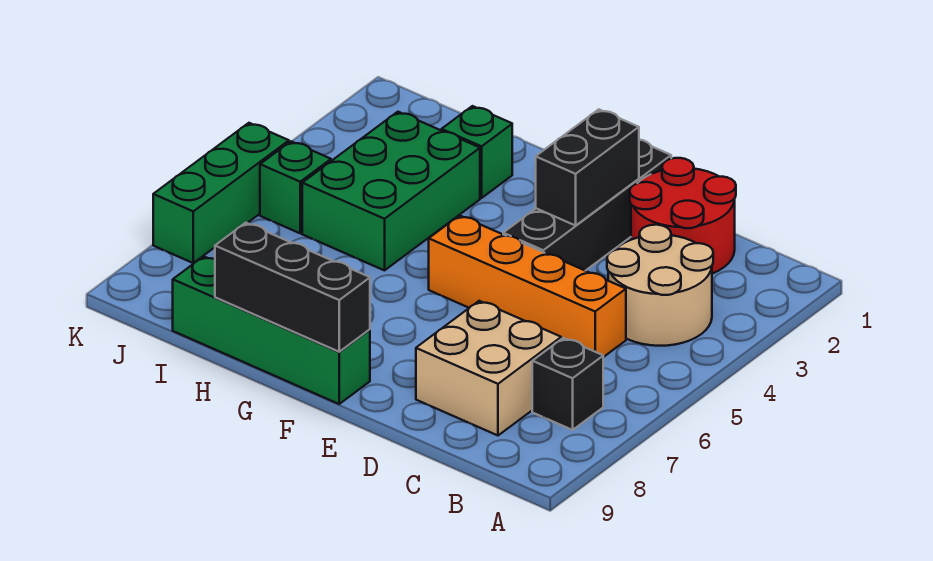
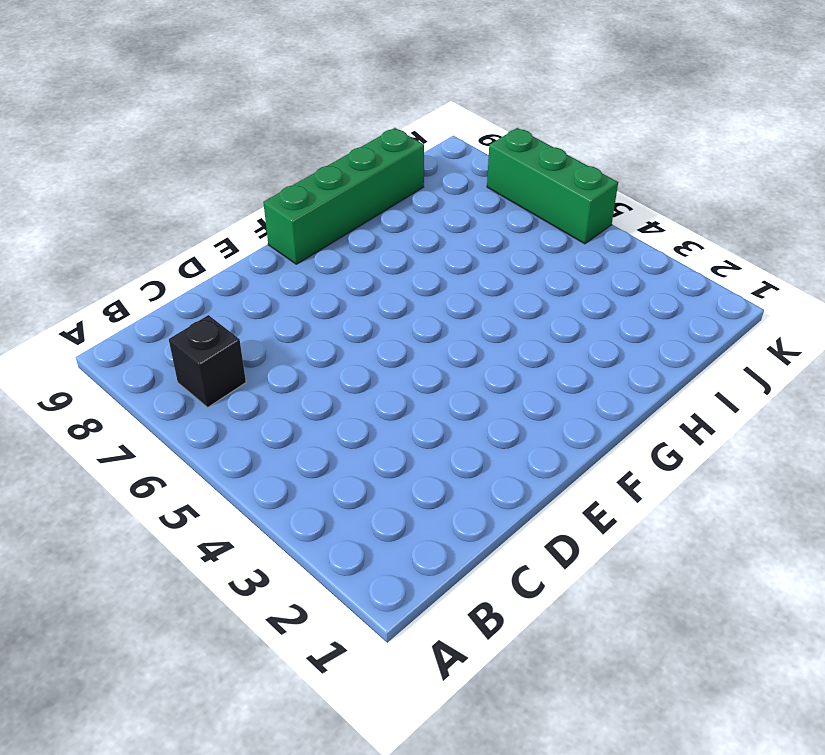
none -> tan round brick B3:C4 level 1
none -> red round brick C1:D2 level 1
none -> orange brick C5:F5 level 1

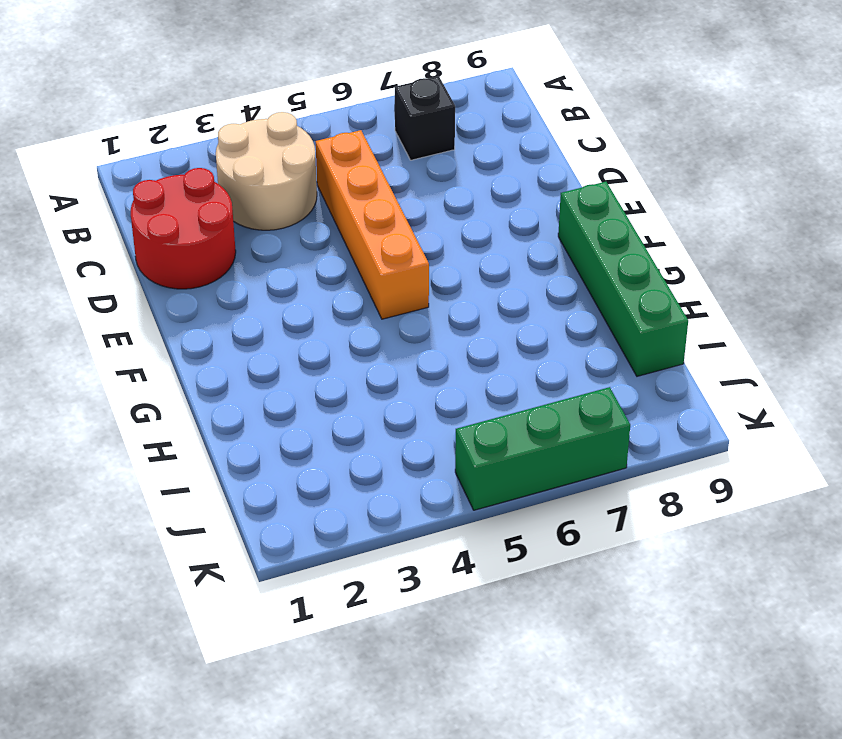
none -> tan brick C7:D8 level 1
none -> black brick E1:E4 level 1
none -> green brick H2 level 1

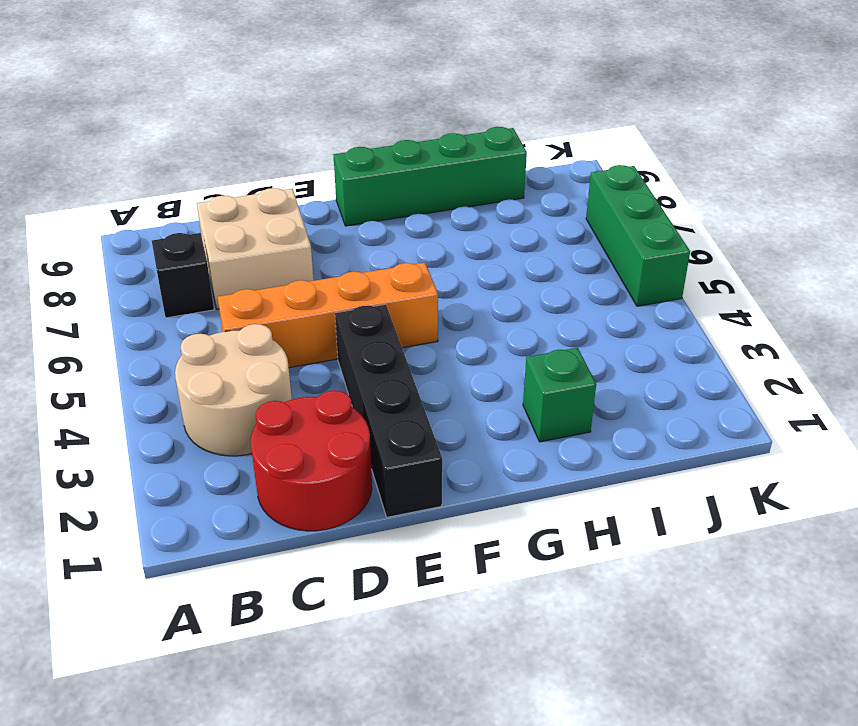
none -> green brick H3:I5 level 1
none -> green brick J5 level 1
none -> black brick E2:E3 level 2

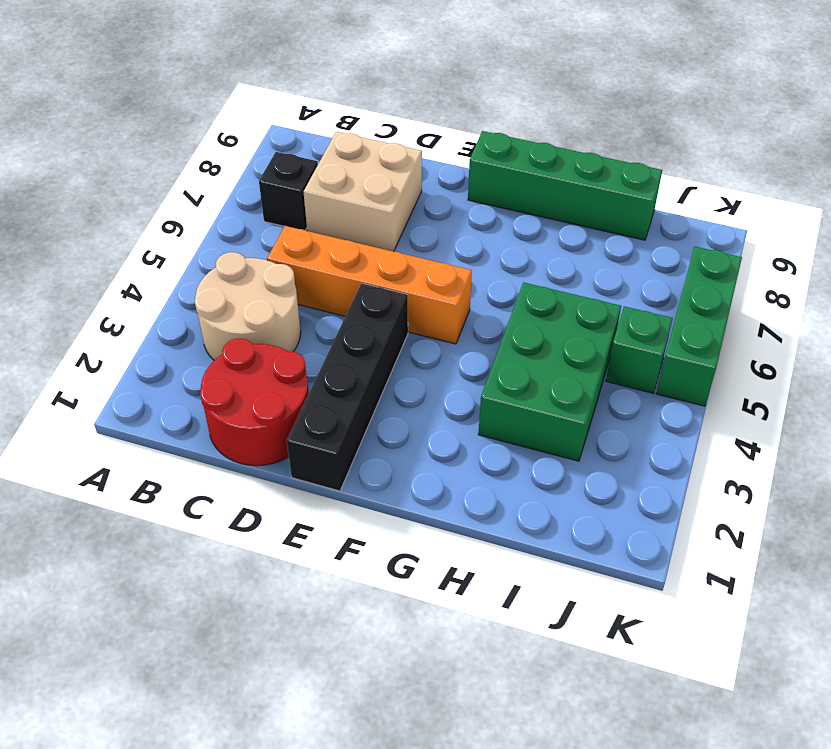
none -> green brick H2 level 1
none -> black brick E2:E3 level 2
none -> black brick F9:H9 level 2

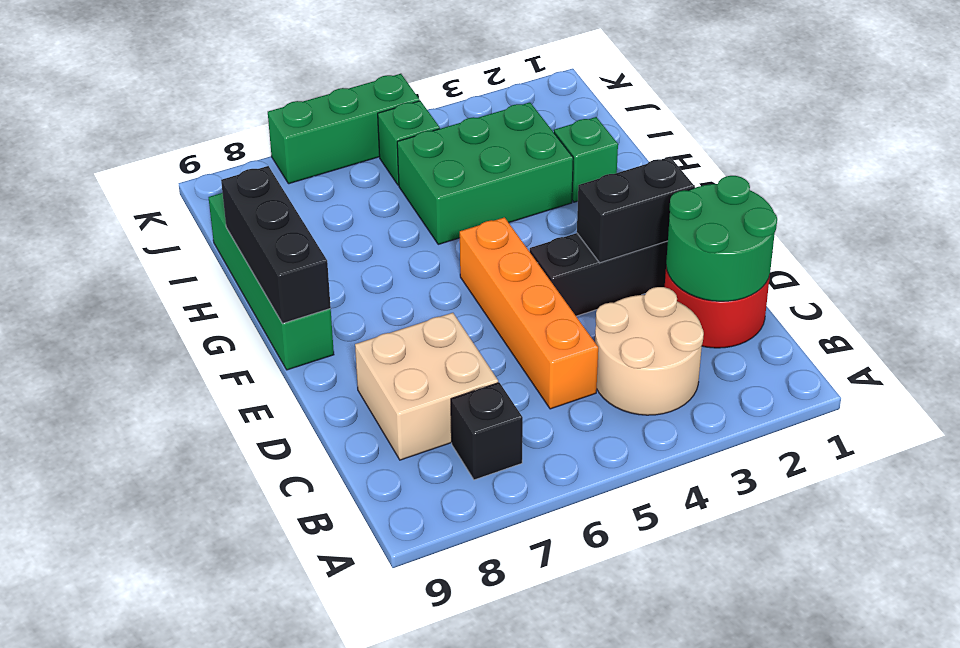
green round brick C1:D2 level 2 -> none

